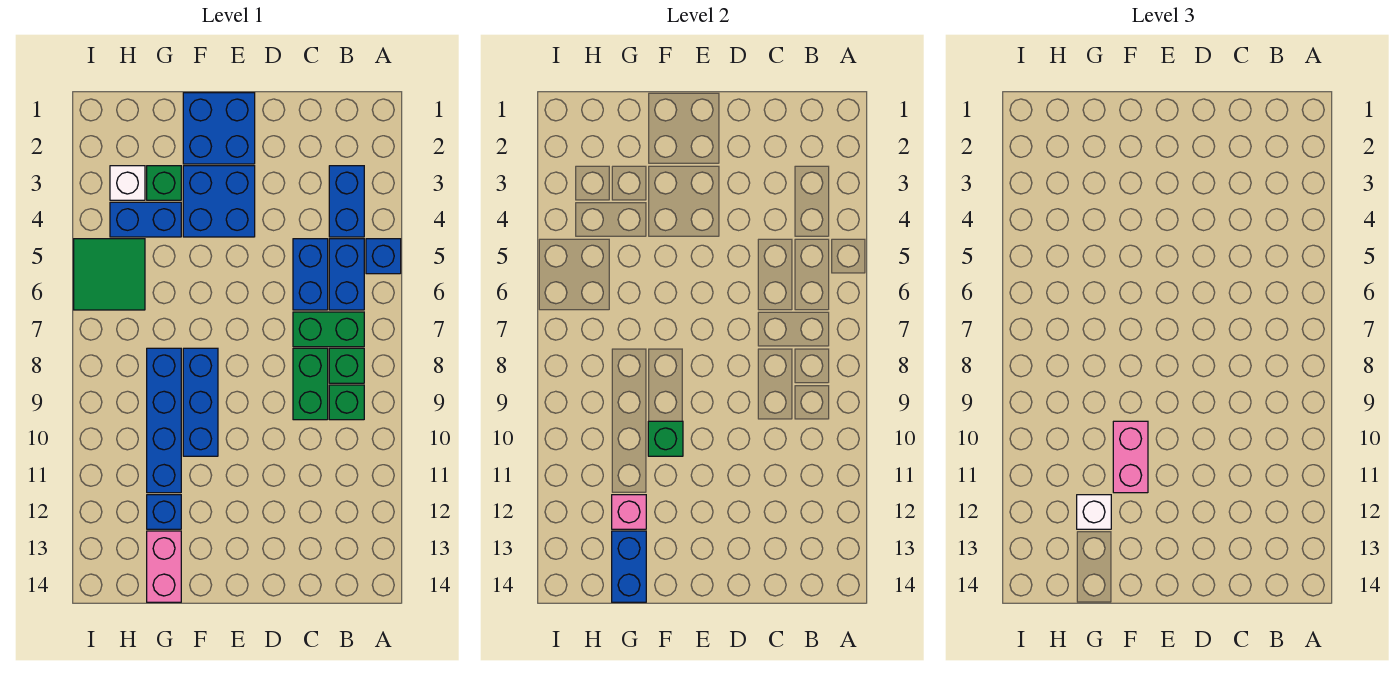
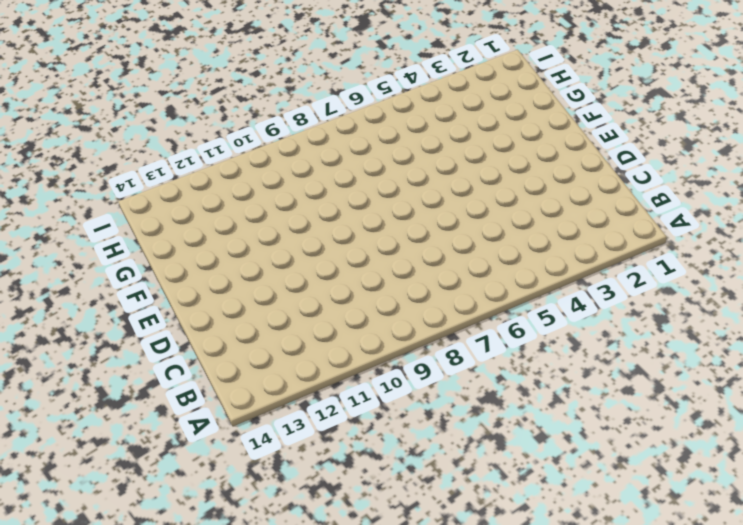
none -> blue brick A5 level 1
none -> blue brick B3:B4 level 1
none -> blue brick B5:B6 level 1

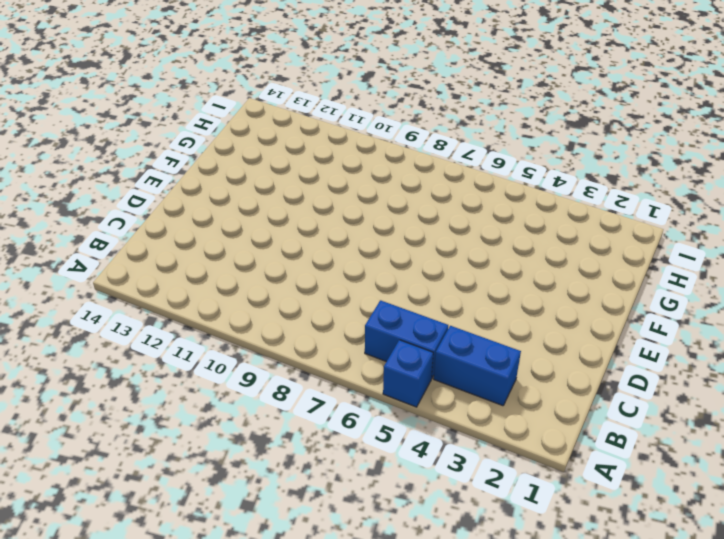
none -> green brick B7:C7 level 1
none -> green brick B8 level 1
none -> green brick B9 level 1

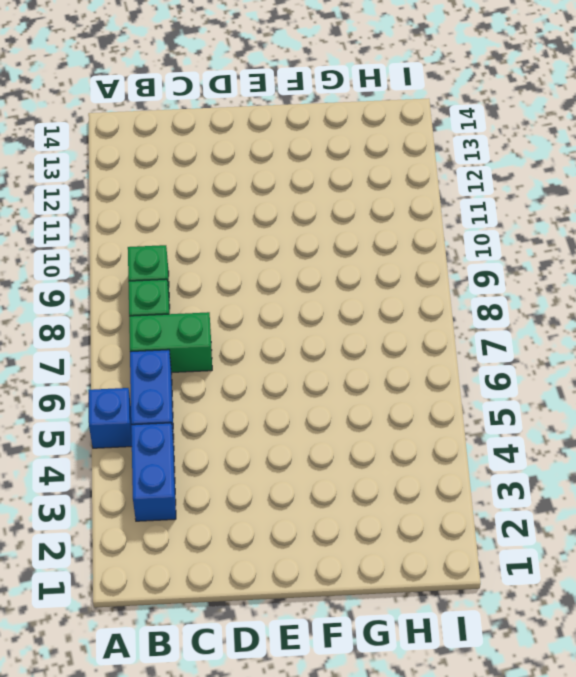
none -> blue brick C5:C6 level 1
none -> green brick C8:C9 level 1
none -> blue brick E1:F2 level 1

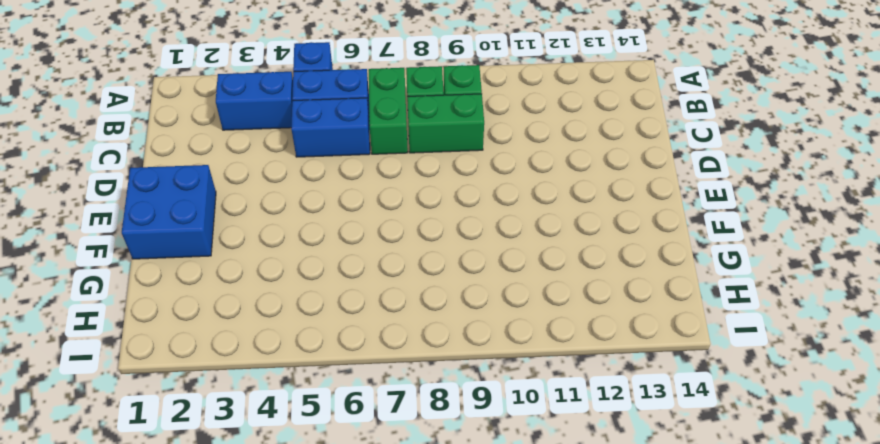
none -> blue brick E3:F4 level 1
none -> blue brick F8:F10 level 1
none -> green brick G3 level 1

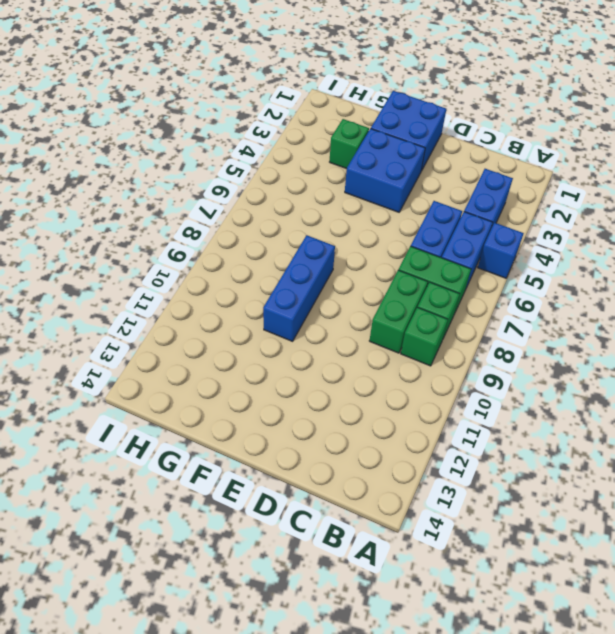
none -> blue brick G4:H4 level 1
none -> blue brick G8:G11 level 1
none -> blue brick G12 level 1

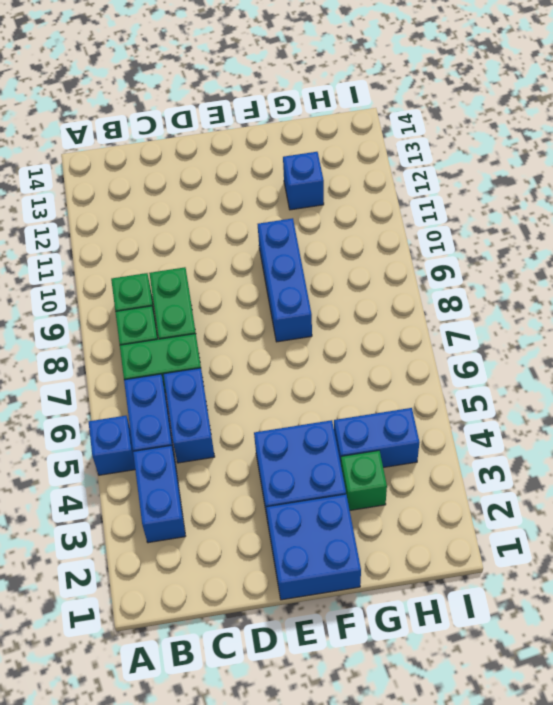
none -> blue brick G8:G11 level 1
none -> pink brick G13:G14 level 1
none -> white brick H3 level 1

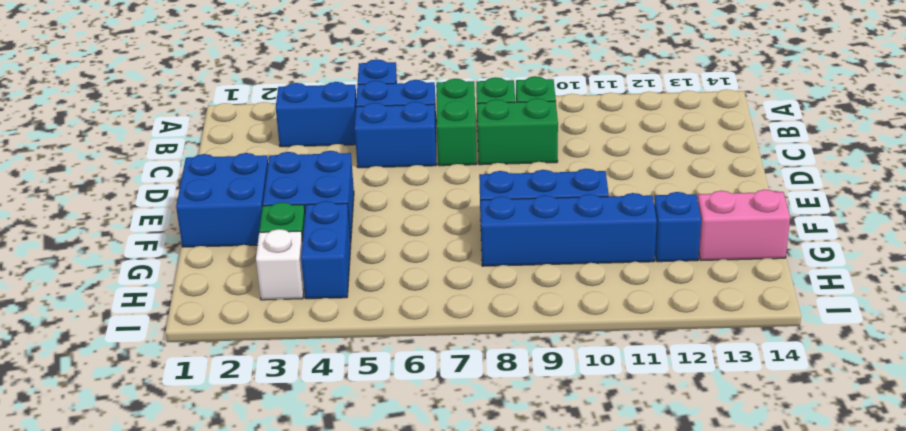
none -> green tile H5:I6 level 1
none -> green brick F10 level 2
none -> pink brick G12 level 2

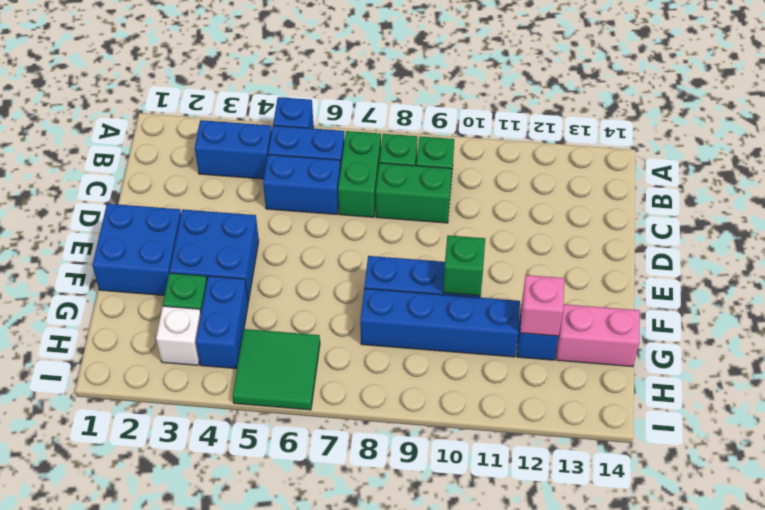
none -> blue brick G13:G14 level 2
none -> pink brick F10:F11 level 3
none -> white brick G12 level 3

